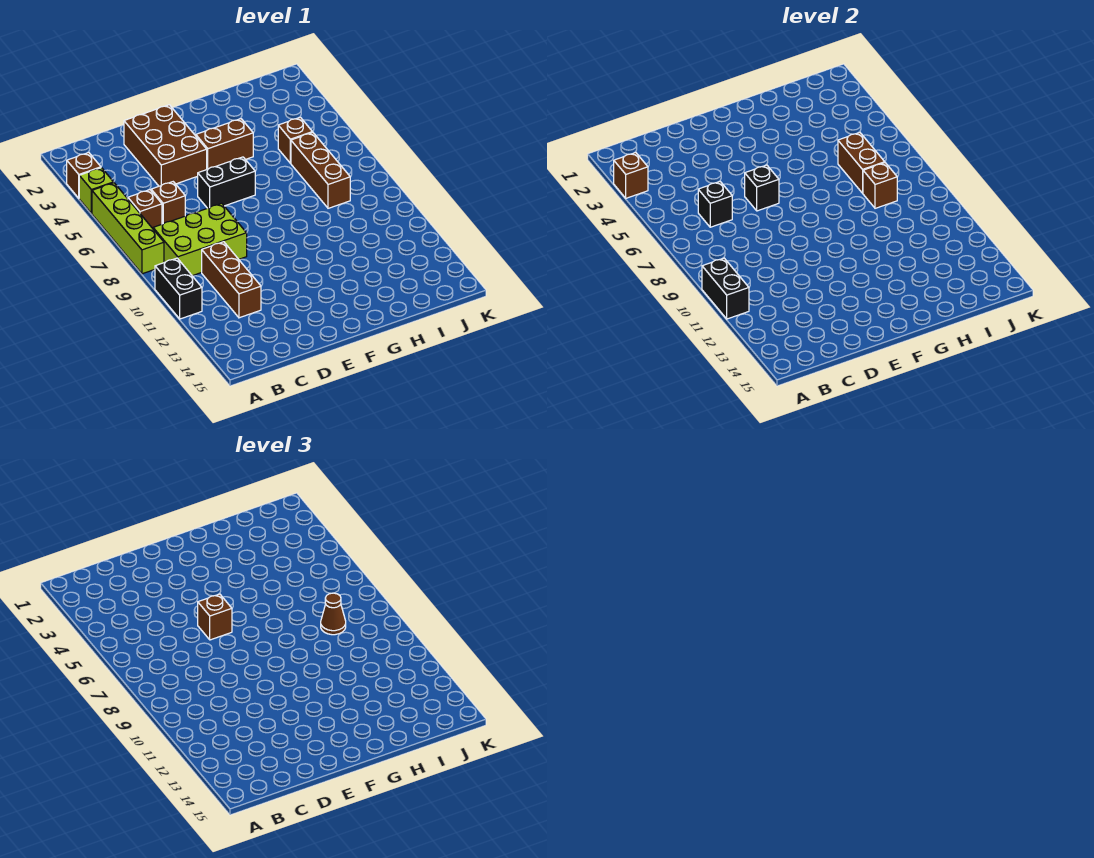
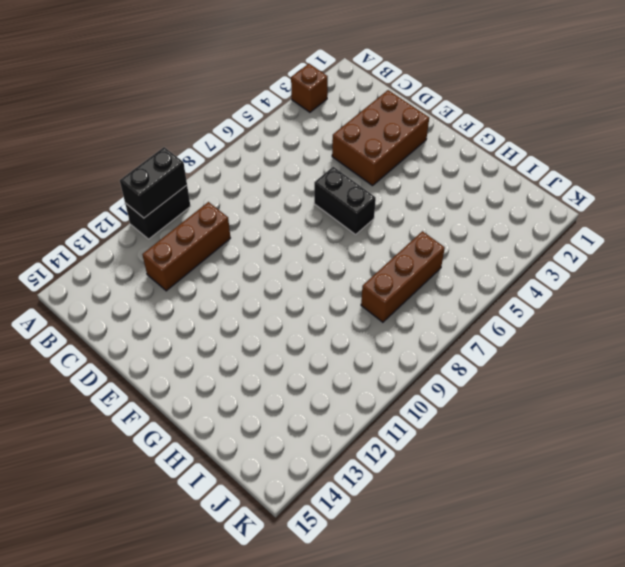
none -> lime brick A4 level 1
none -> lime brick A5:A8 level 1
none -> brown brick B6 level 1

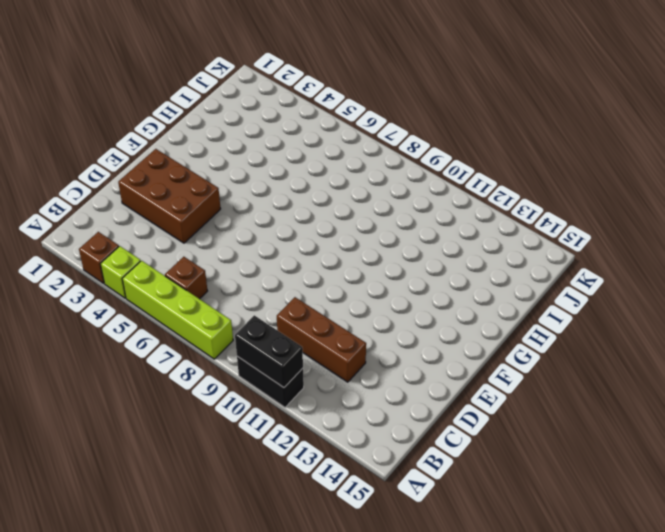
none -> lime brick B8:D9 level 1
none -> brown brick C6 level 1
none -> black brick E6:F6 level 1

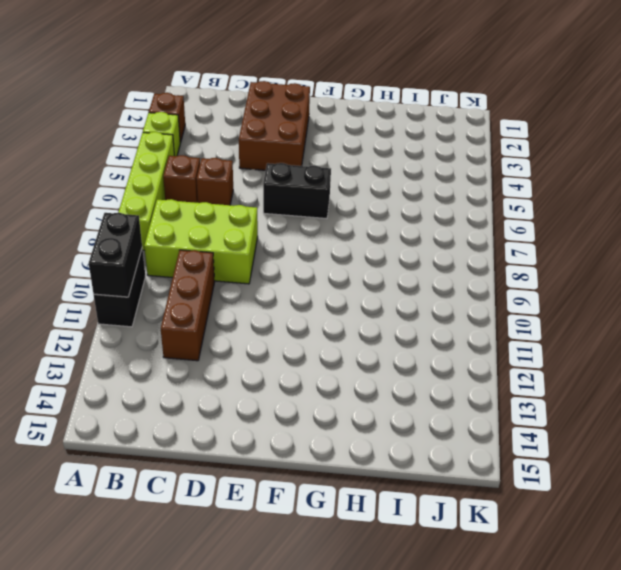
none -> brown brick F4:G4 level 1
none -> brown brick I5 level 1
none -> brown brick I6:I8 level 1

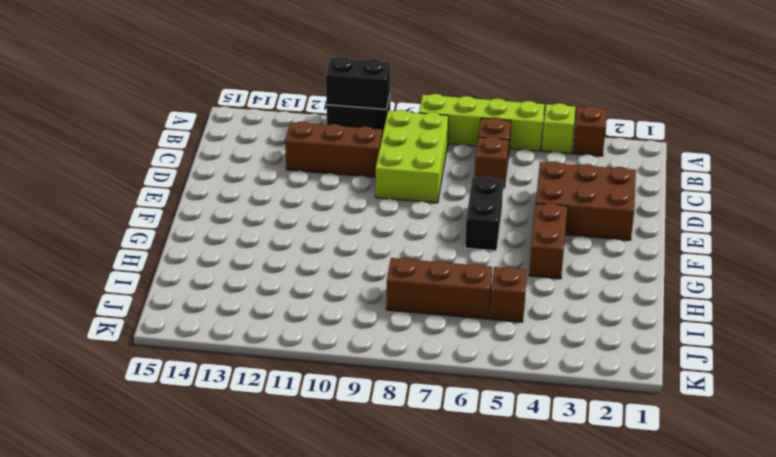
none -> brown brick A3 level 2
none -> black brick C6 level 2
none -> black brick E6 level 2

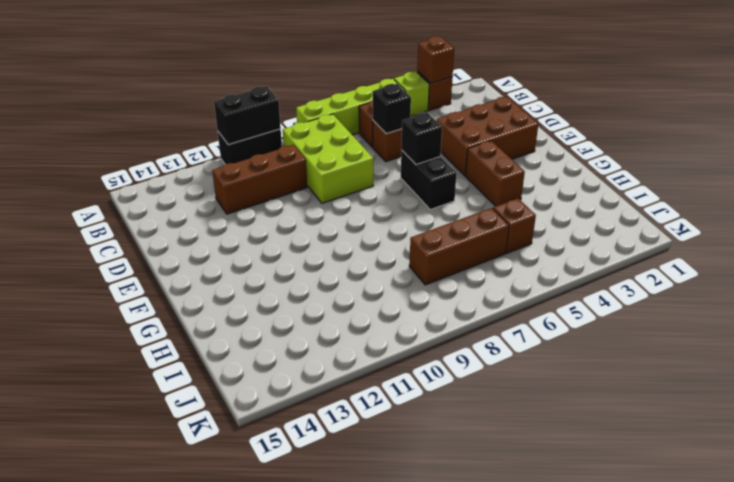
none -> brown brick I6:I7 level 2
none -> brown brick I8 level 2
none -> brown brick E6 level 3

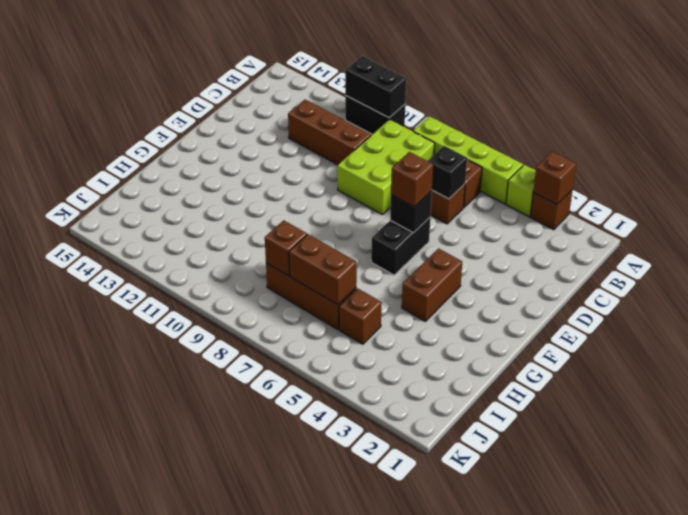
none -> brown brick D2:E4 level 1
none -> brown cone I8 level 3

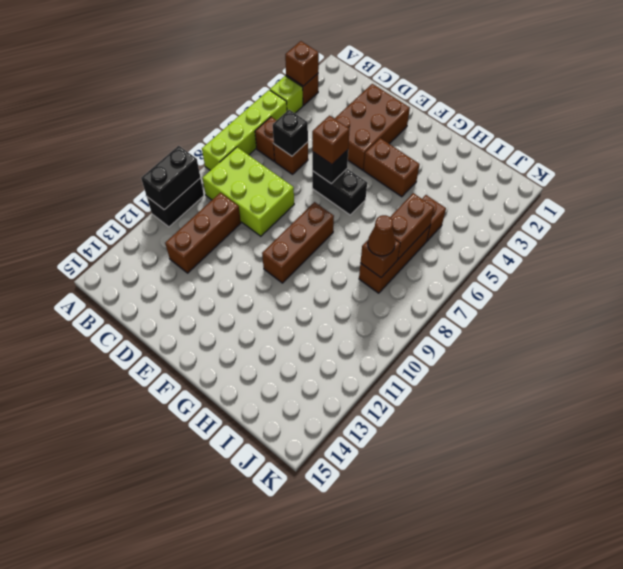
brown brick F8:F10 level 1 -> none

